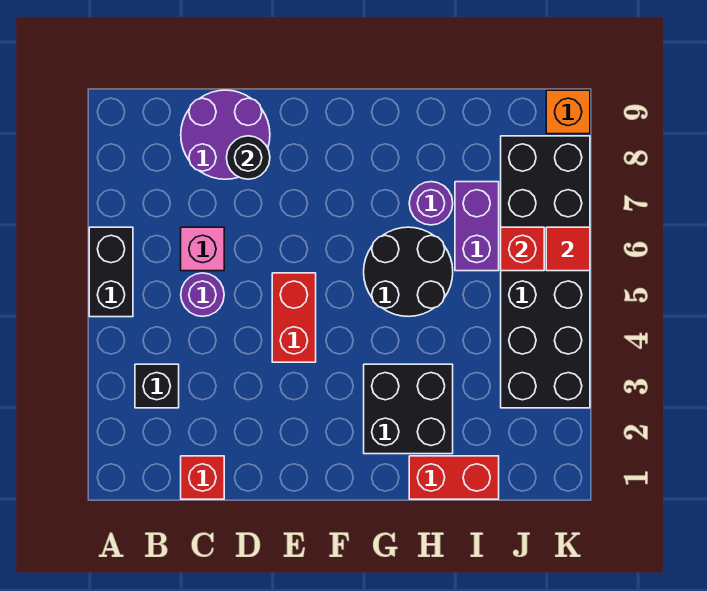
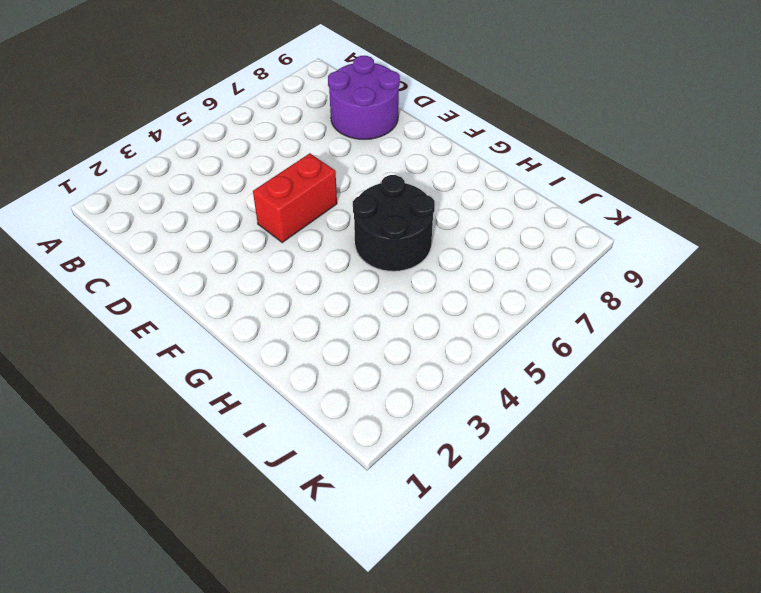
none -> black brick A5:A6 level 1
none -> black brick B3 level 1
none -> red brick C1 level 1

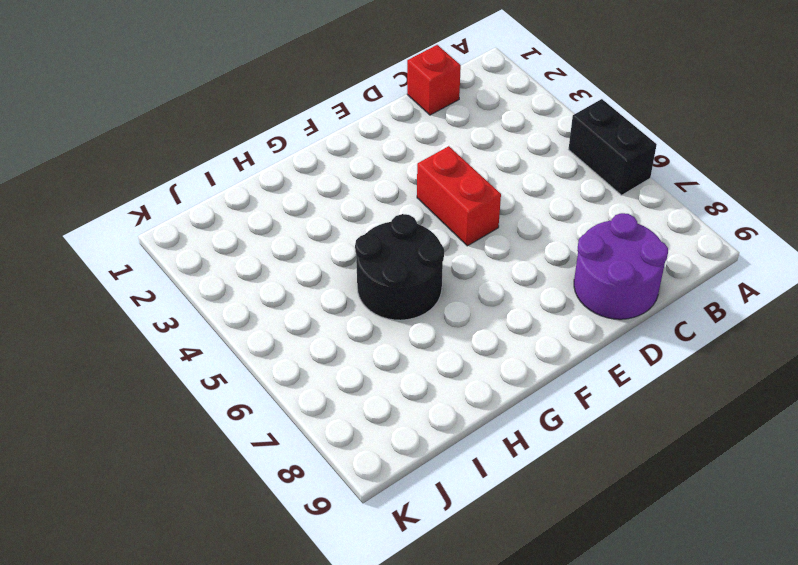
none -> black brick B3 level 1
none -> purple round brick C5 level 1
none -> pink brick C6 level 1

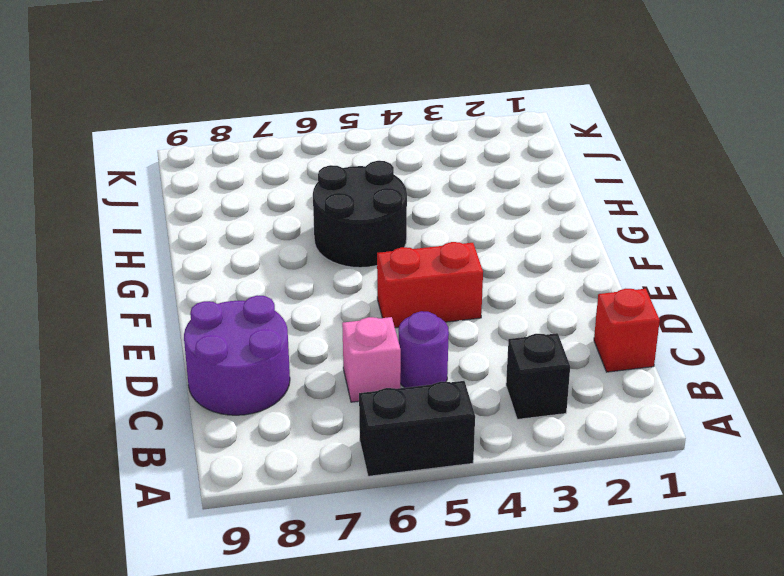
none -> black brick G2:H3 level 1
none -> red brick H1:I1 level 1
none -> purple round brick H7 level 1

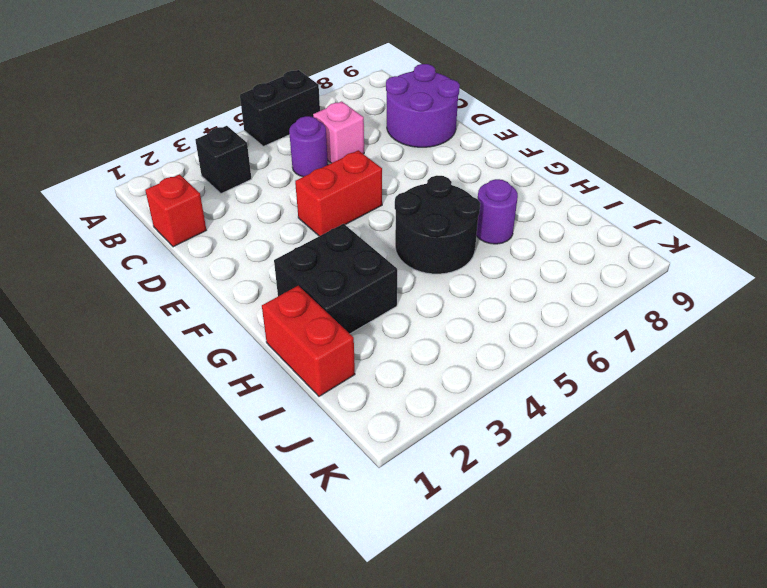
none -> purple brick I6:I7 level 1
none -> black brick J3:K8 level 1
none -> orange brick K9 level 1

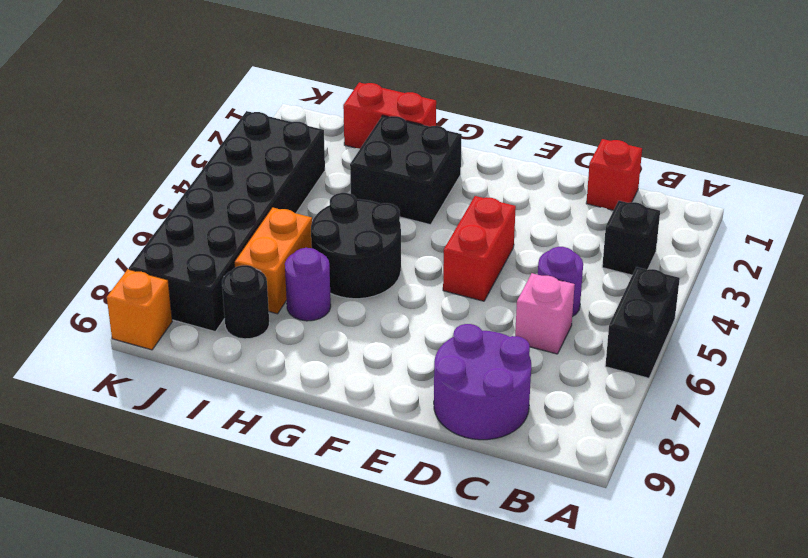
orange brick I6:I7 level 1 -> purple brick I6:I7 level 1
black round brick I8 level 1 -> black round brick D8 level 2
none -> red brick J6 level 2
none -> red tile K6 level 2

